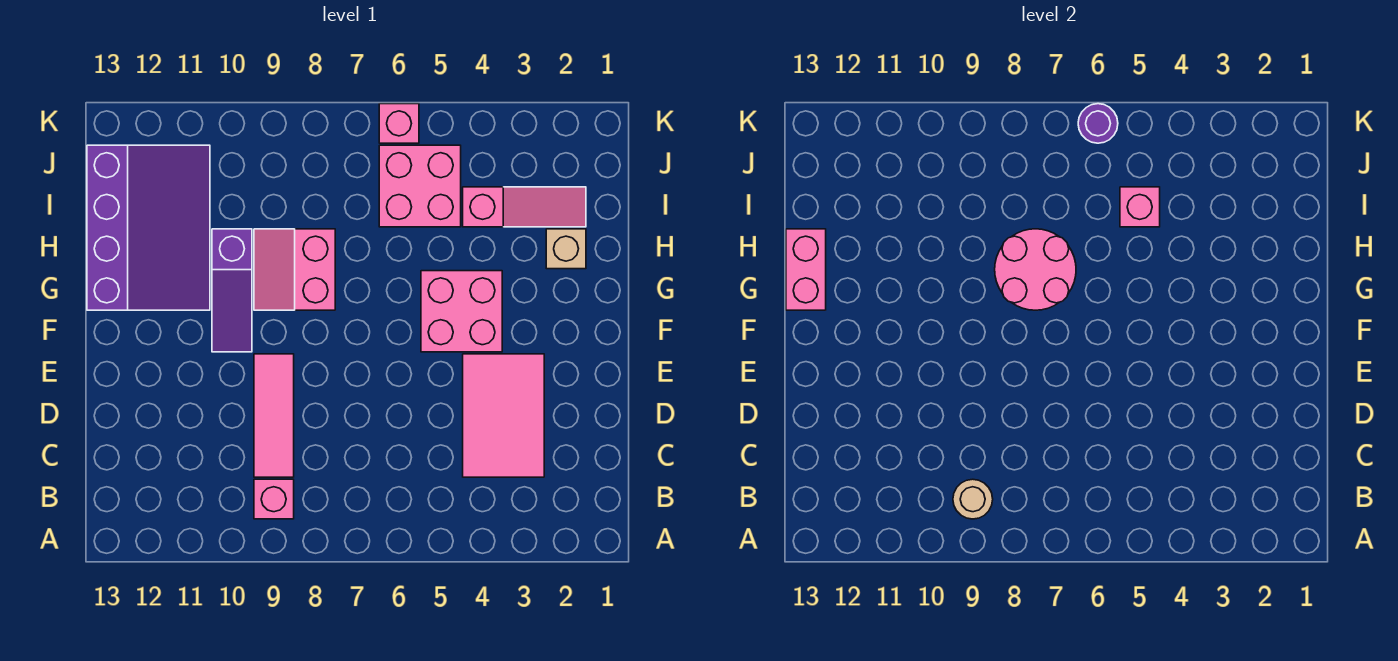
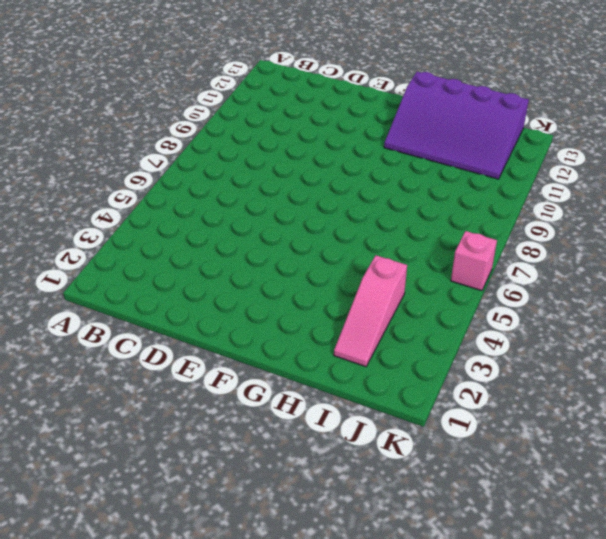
none -> pink brick B9 level 1
none -> pink tile C3:E4 level 1
none -> pink tile C9:E9 level 1

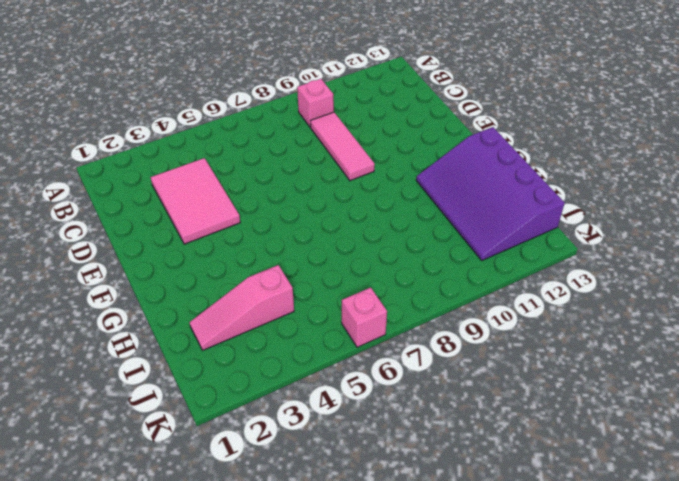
none -> pink brick F4:G5 level 1
none -> purple slope F10:H10 level 1 top H
none -> pink slope G8:H9 level 1 top 8

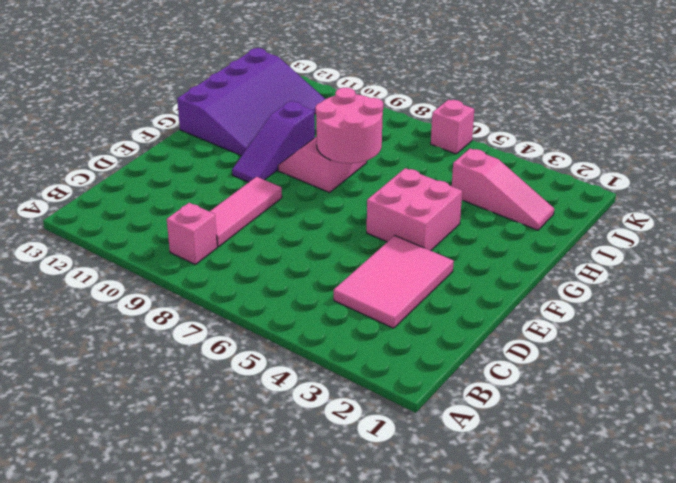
none -> tan brick H2 level 1
none -> pink brick I5:J6 level 1
none -> tan round brick B9 level 2

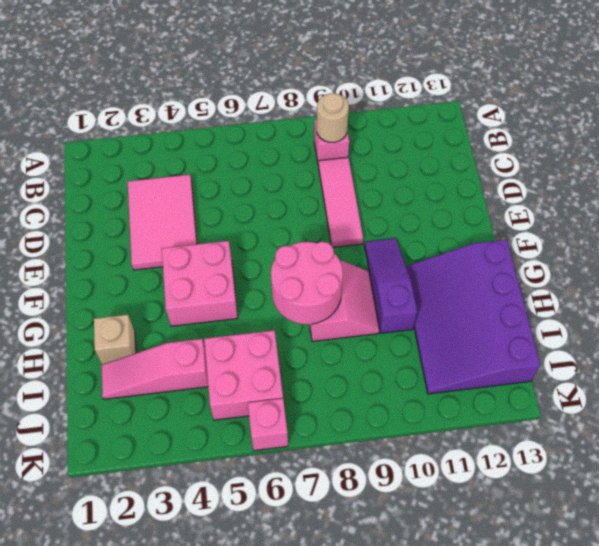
none -> pink brick G13:H13 level 2
none -> pink brick I5 level 2
none -> purple round brick K6 level 2

